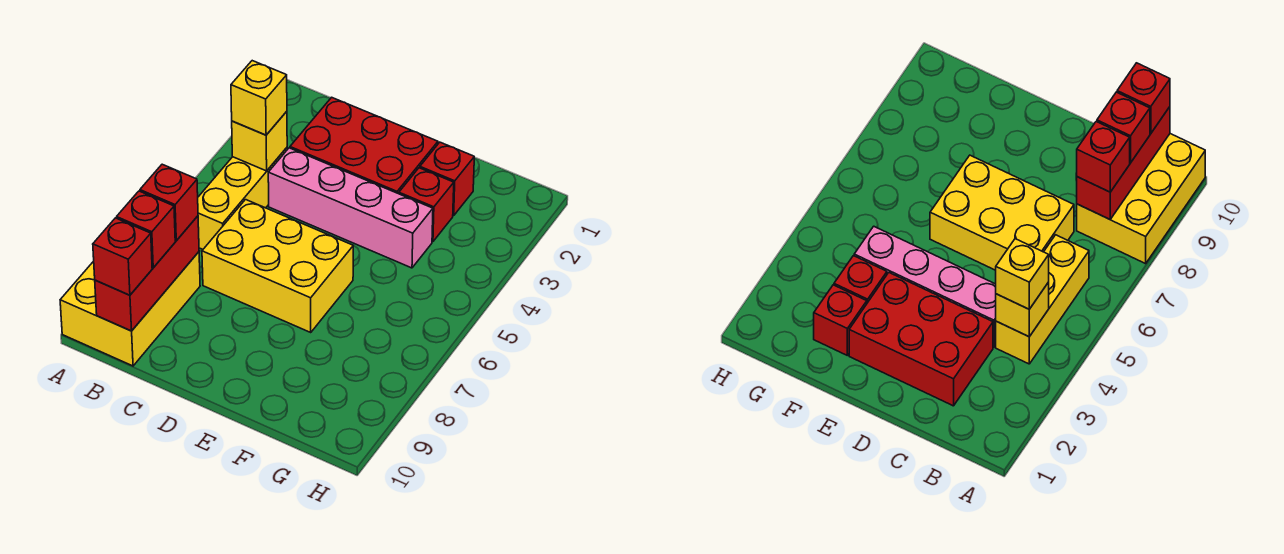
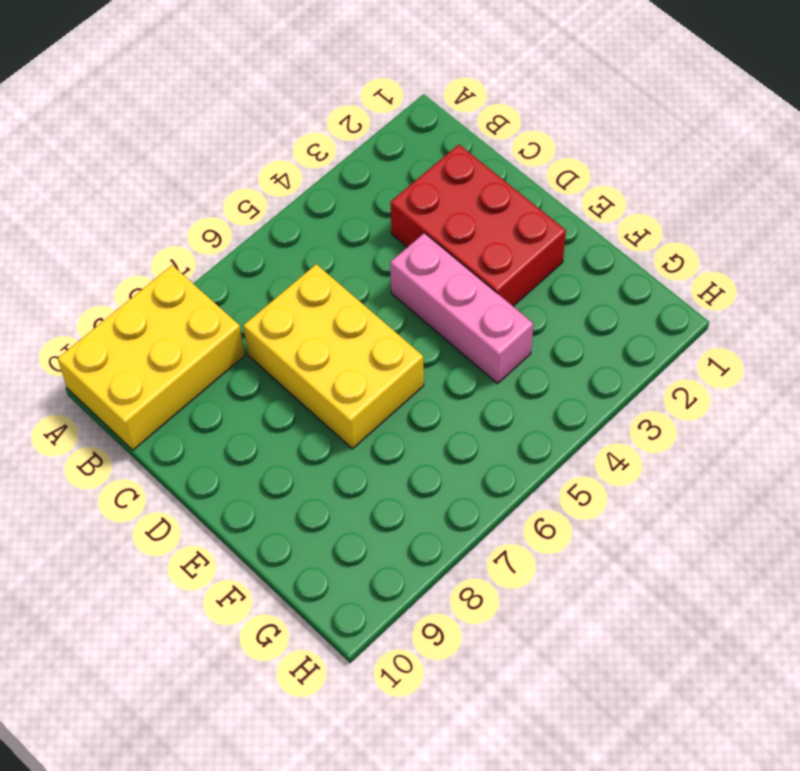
pink brick D4:F4 level 1 -> pink brick C4:F4 level 1
none -> yellow brick B4:B6 level 1
none -> red brick F2 level 1
none -> red brick F3 level 1

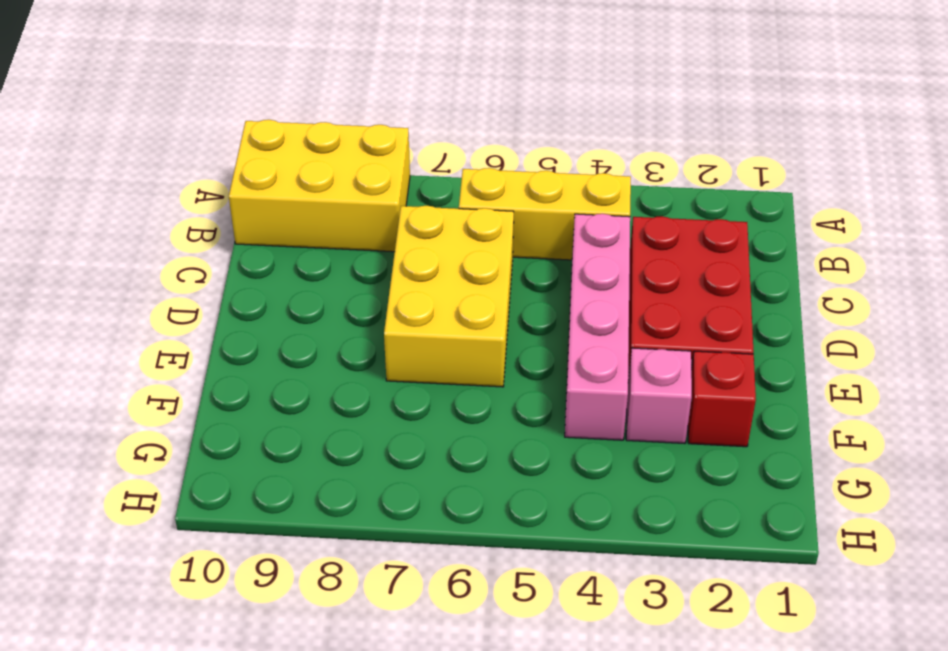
pink brick F3 level 1 -> red brick F3 level 1
none -> yellow brick B4 level 2
none -> red brick B8:B10 level 2
none -> yellow brick B4 level 3

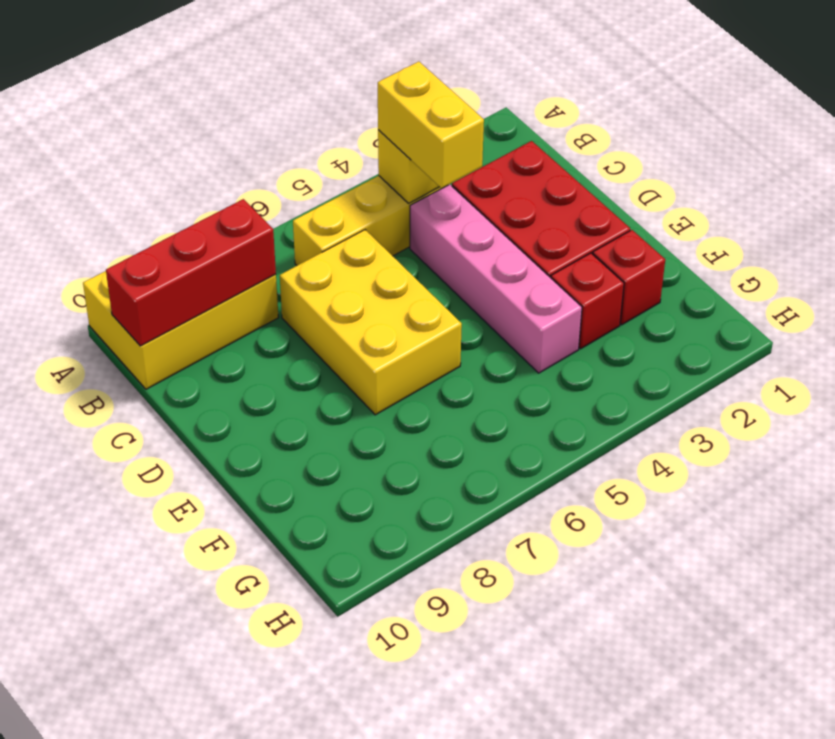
yellow brick B4:C4 level 3 -> yellow brick B4 level 3
none -> red brick B8 level 3
none -> red brick B9 level 3
none -> red brick B10 level 3

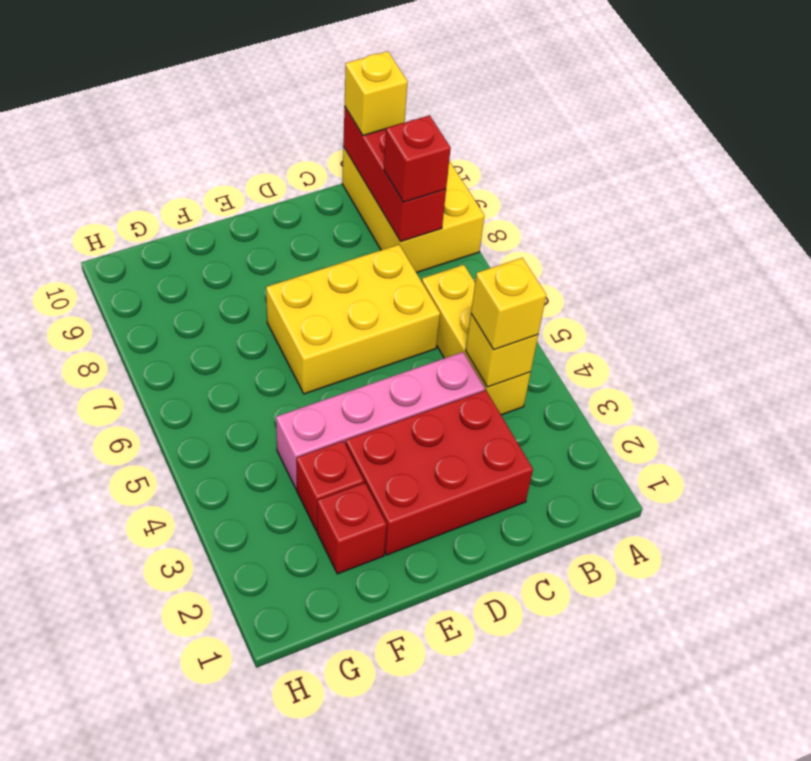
yellow brick B10 level 3 -> red brick B10 level 3
none -> red brick B9 level 3

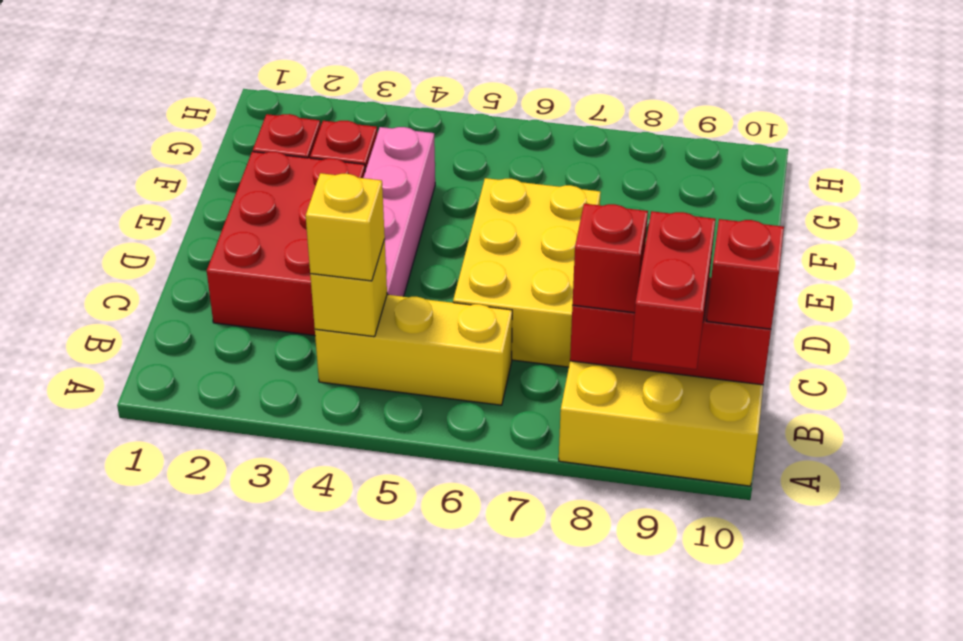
red brick A9:B9 level 3 -> red brick B9 level 3

